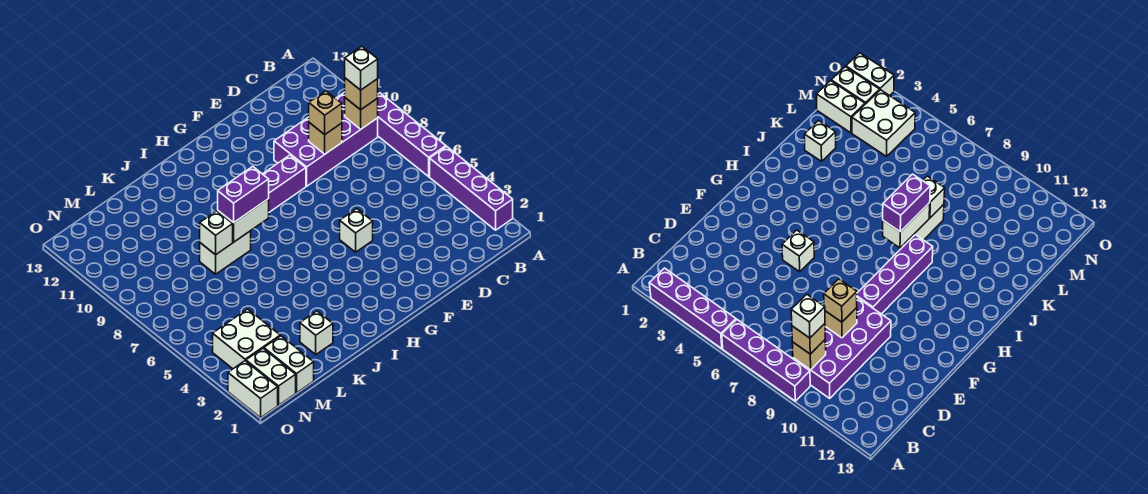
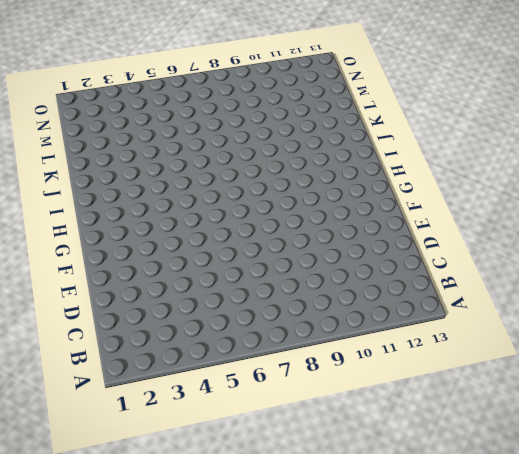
none -> purple brick A2:A5 level 1
none -> purple brick A6:A9 level 1
none -> purple brick B9:E10 level 1

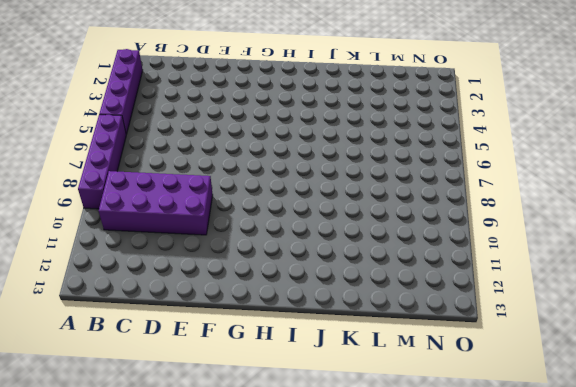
none -> white brick F5 level 1
none -> purple brick F9:I9 level 1
none -> white brick J8:K8 level 1

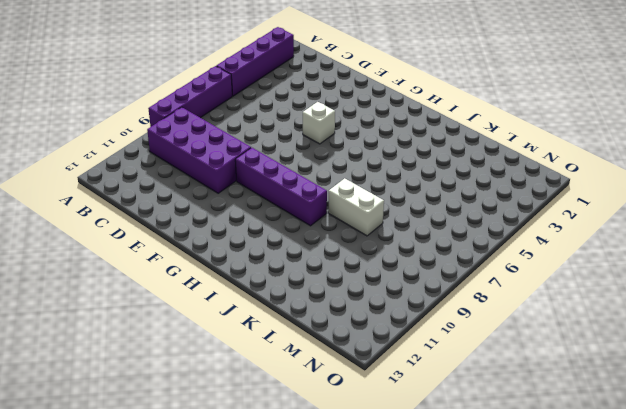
none -> white brick K2 level 1
none -> white brick M1:M2 level 1
none -> white brick M3:N4 level 1

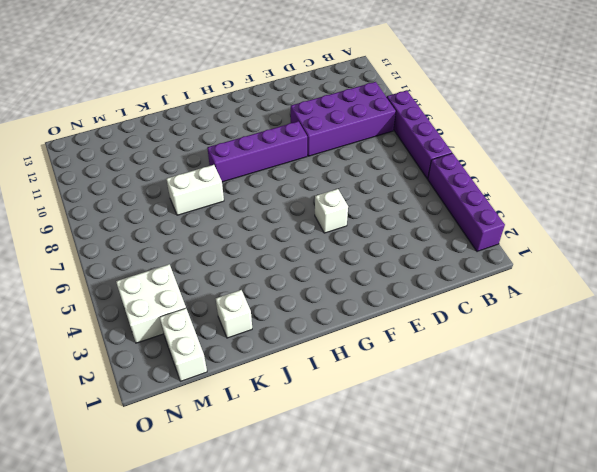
none -> white brick N1:N2 level 1
none -> white brick O1:O2 level 1
none -> tan brick B9 level 2

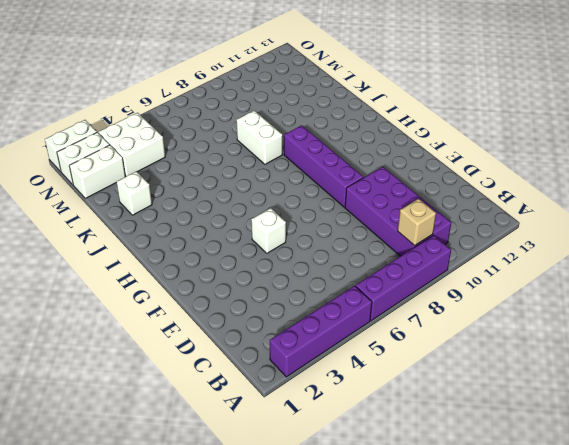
none -> tan brick D9 level 2
none -> white brick I8:J8 level 2
none -> white brick K8 level 2

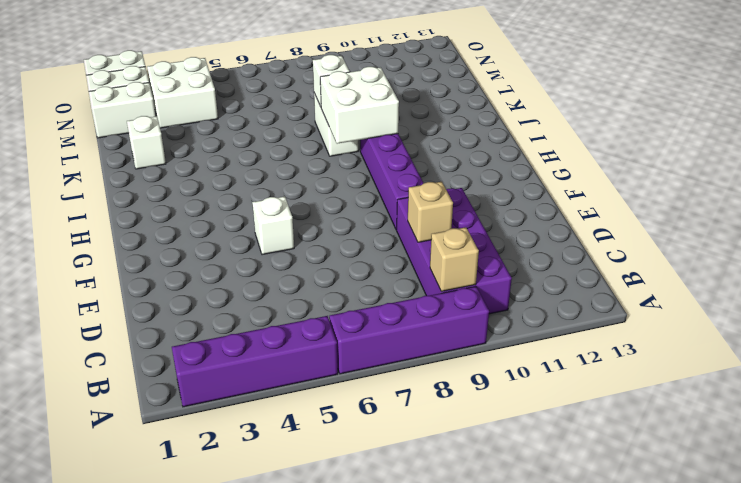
white brick I8:J9 level 2 -> white brick I8:J8 level 2
none -> tan brick B9 level 3
none -> tan brick D9 level 3
none -> purple brick I8:J8 level 3

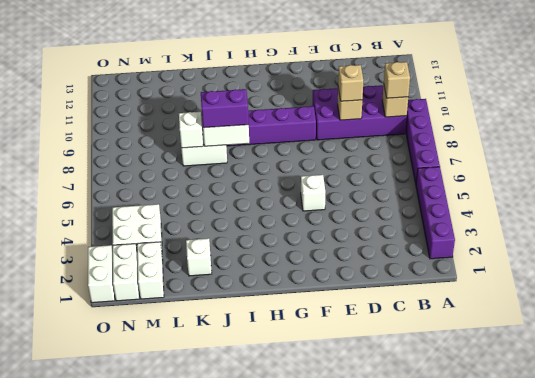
none -> white brick B9 level 4

